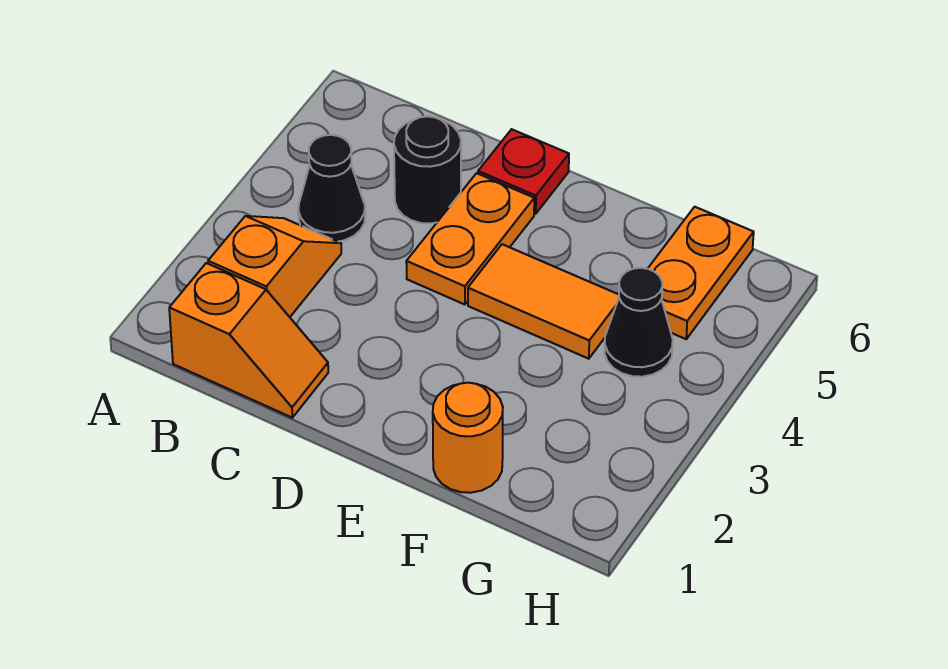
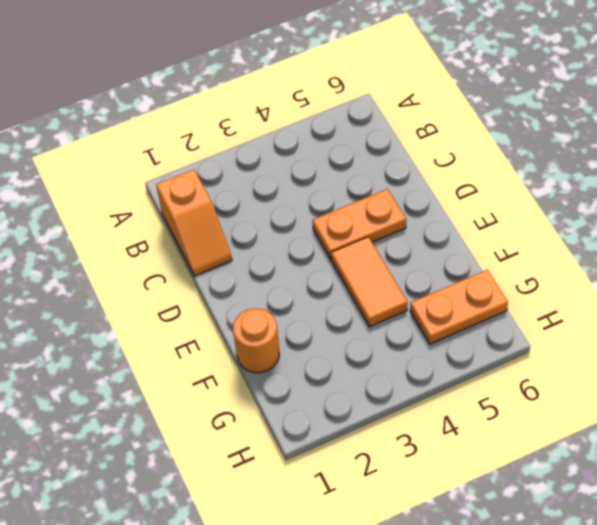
none -> orange slope B2:B3 level 1 top 2
none -> black cone B4 level 1

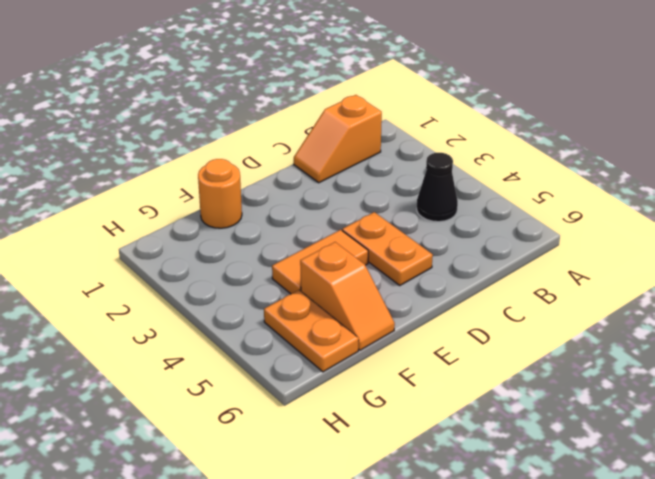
orange slope F5:F6 level 1 top 5 -> orange slope B2:B3 level 1 top 2
none -> black round brick C5 level 1
none -> red plate D6 level 1

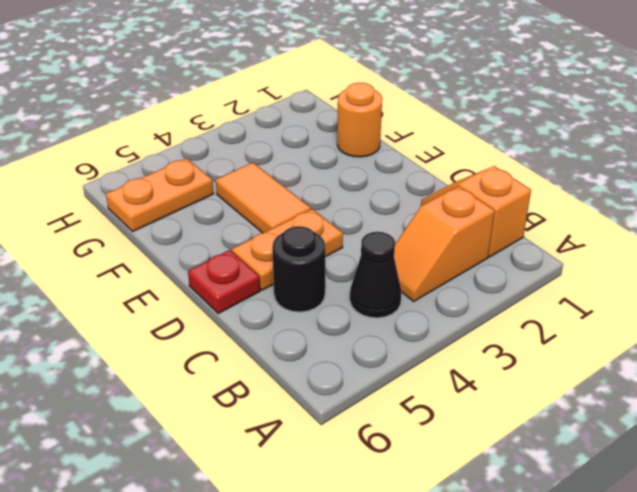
none -> black cone G4 level 1

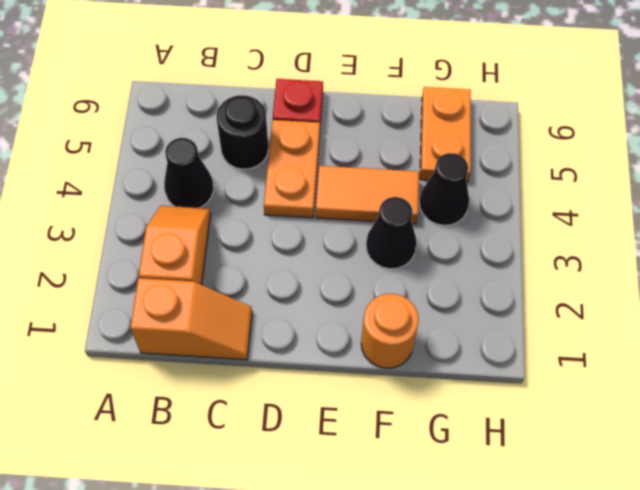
black cone F3 level 1 -> none

